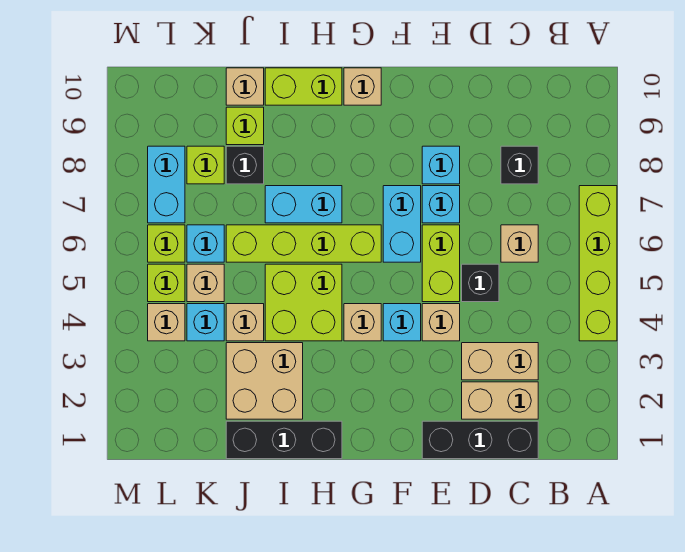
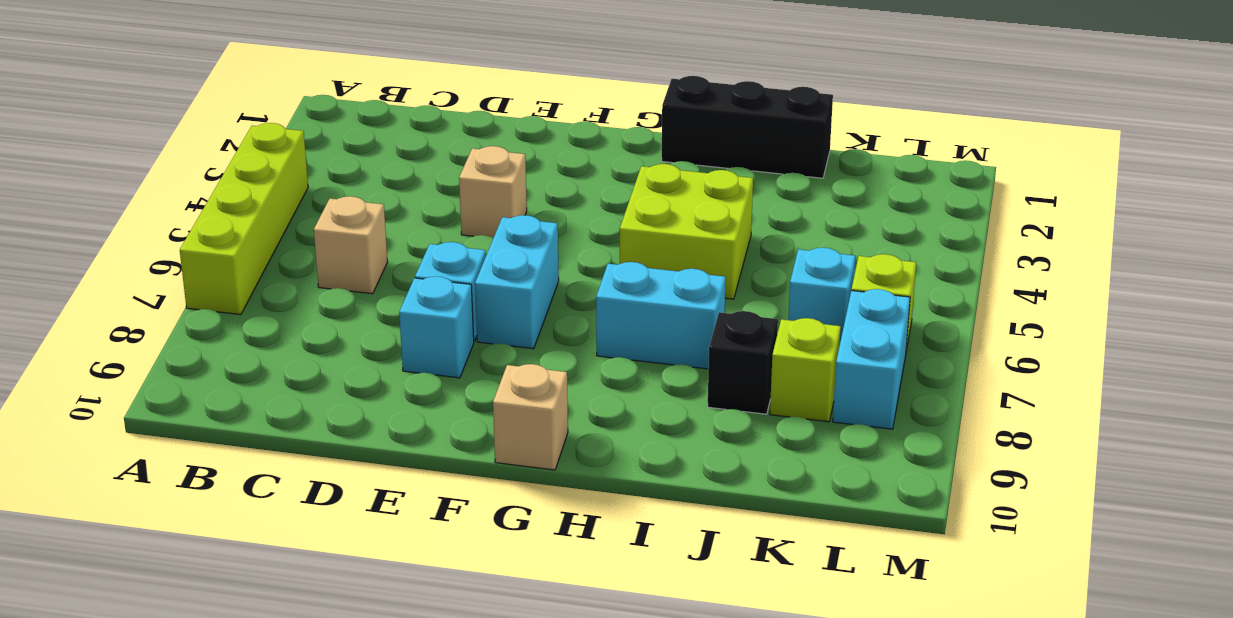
none -> black brick C1:E1 level 1
none -> tan brick C2:D2 level 1
none -> tan brick C3:D3 level 1
none -> black brick C8 level 1

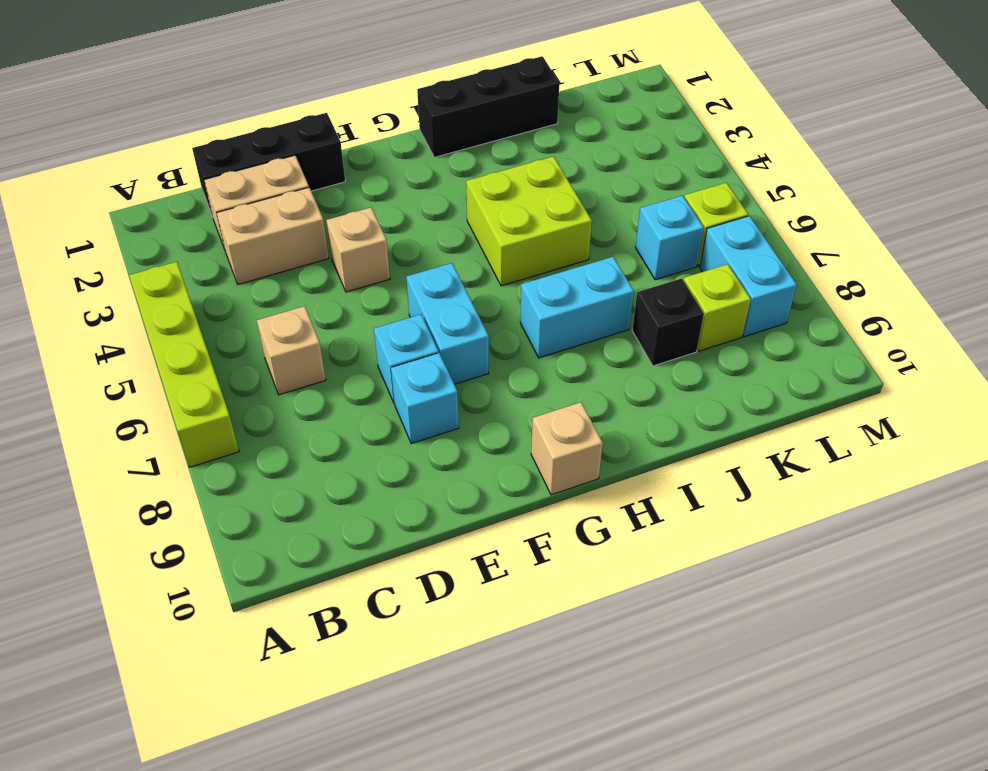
none -> black brick C8 level 1
none -> black brick D5 level 1
none -> lime brick E5:E6 level 1
none -> cyan brick F4 level 1

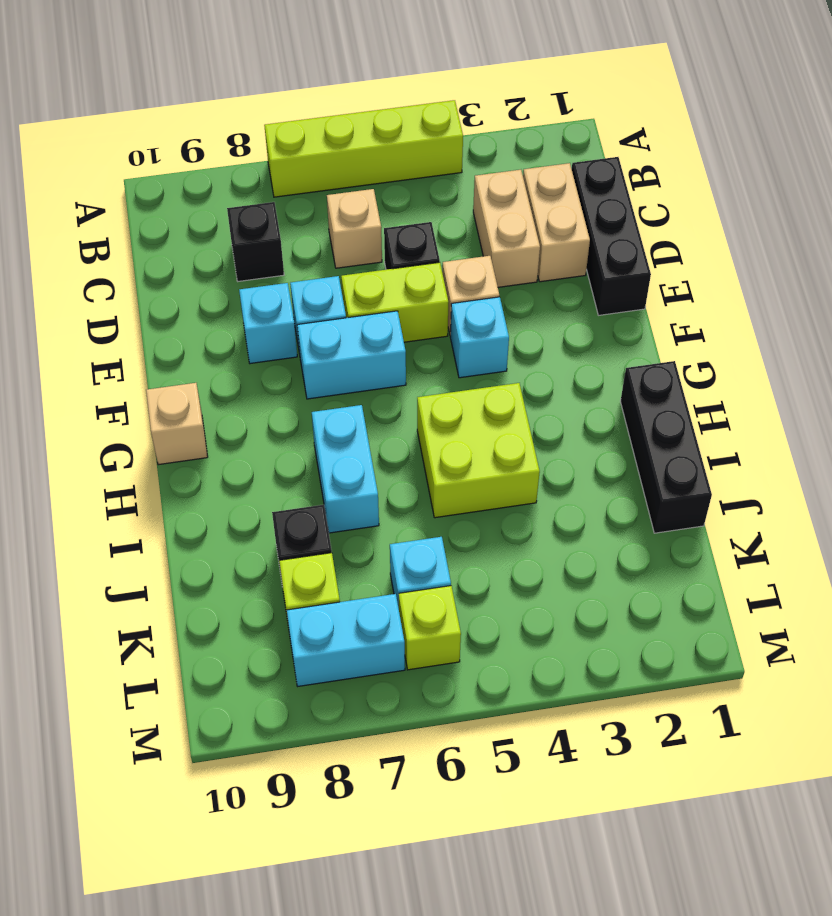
none -> tan brick G4 level 1
none -> lime brick G6:J6 level 1
none -> lime brick H10:I10 level 1
none -> tan brick I2:J3 level 1

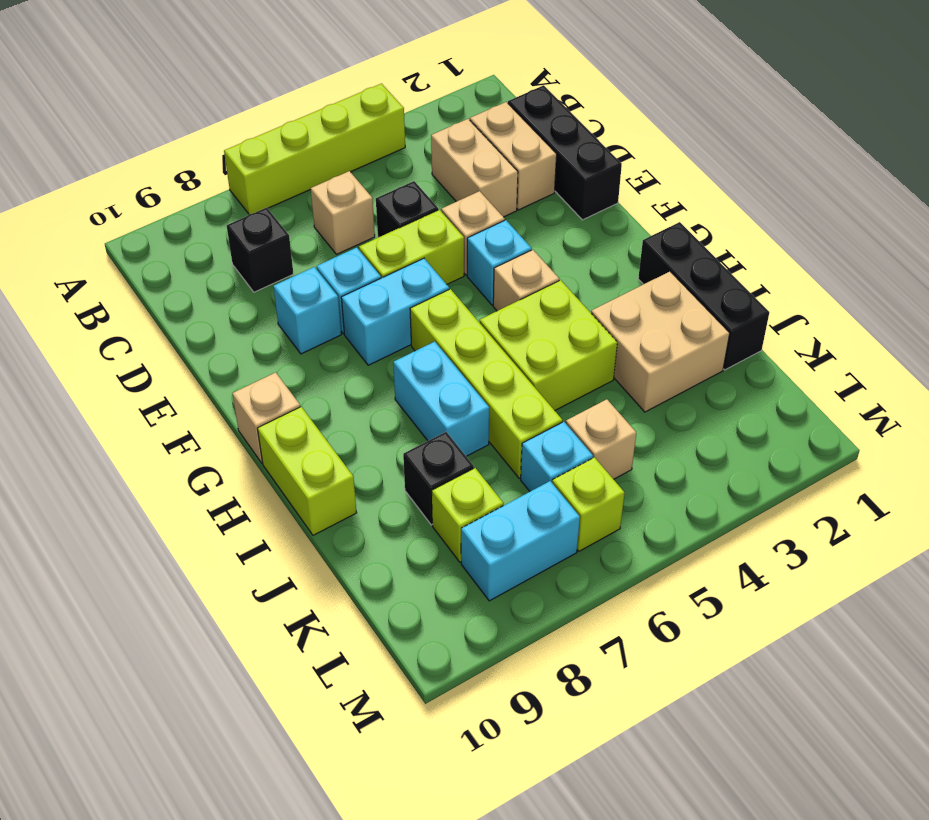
none -> tan brick J4 level 1
none -> lime brick J9 level 1
none -> tan brick J10 level 1
none -> cyan brick K4 level 1

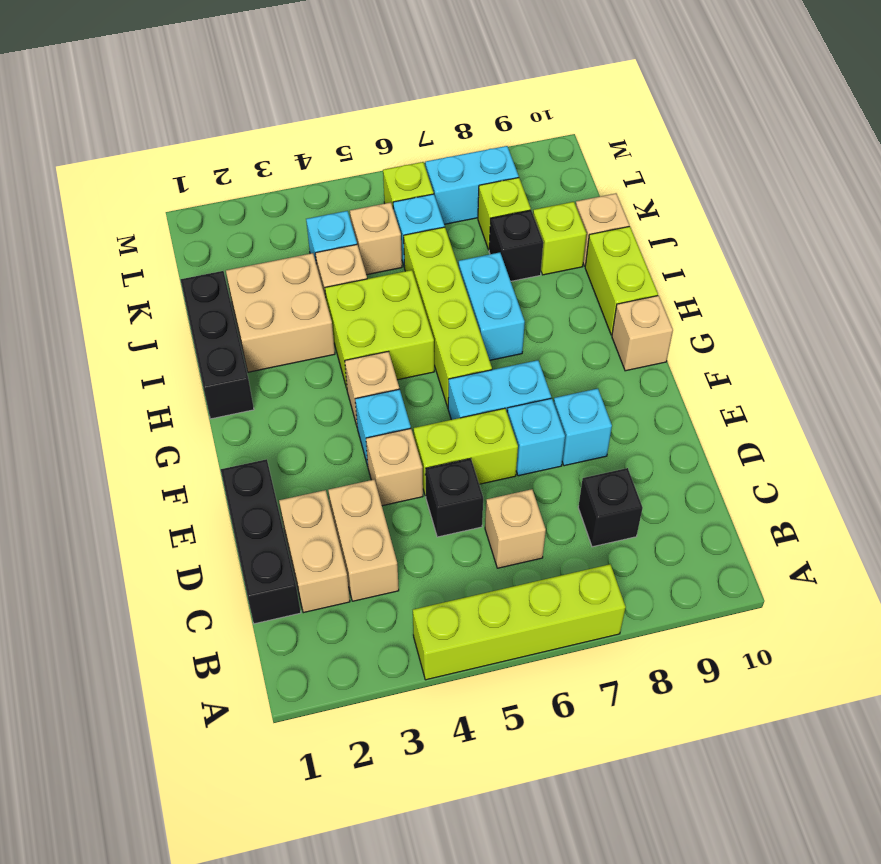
none -> tan brick L4 level 1
none -> lime brick L5 level 1

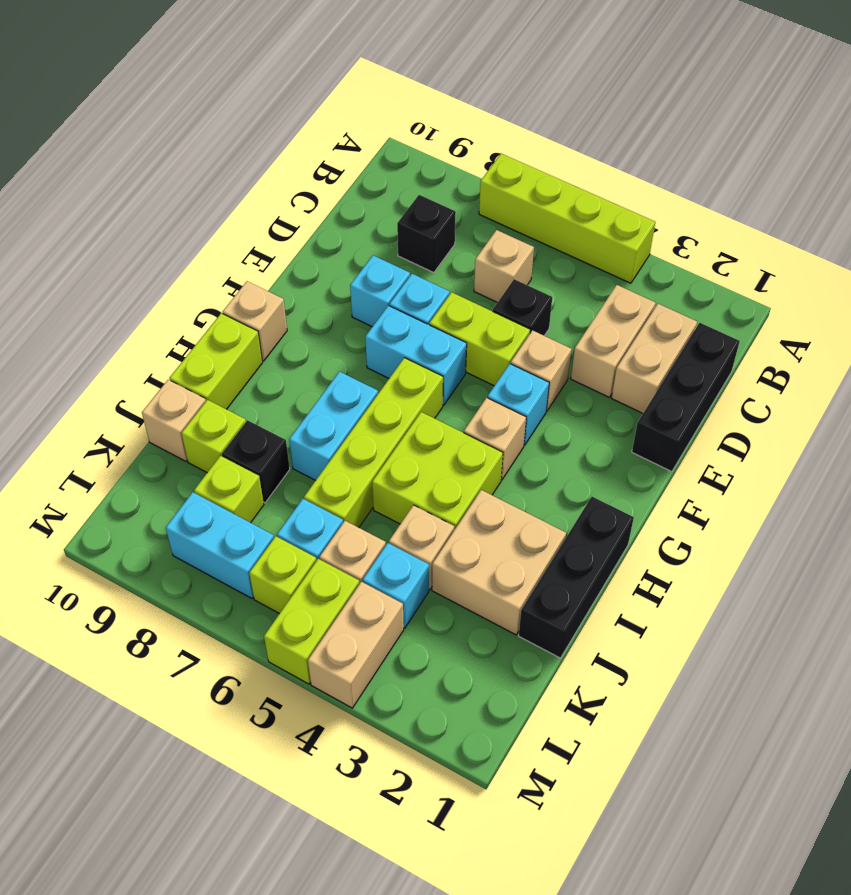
tan brick L4:M4 level 1 -> tan brick L4 level 1
lime brick L5:M5 level 1 -> lime brick L5 level 1

